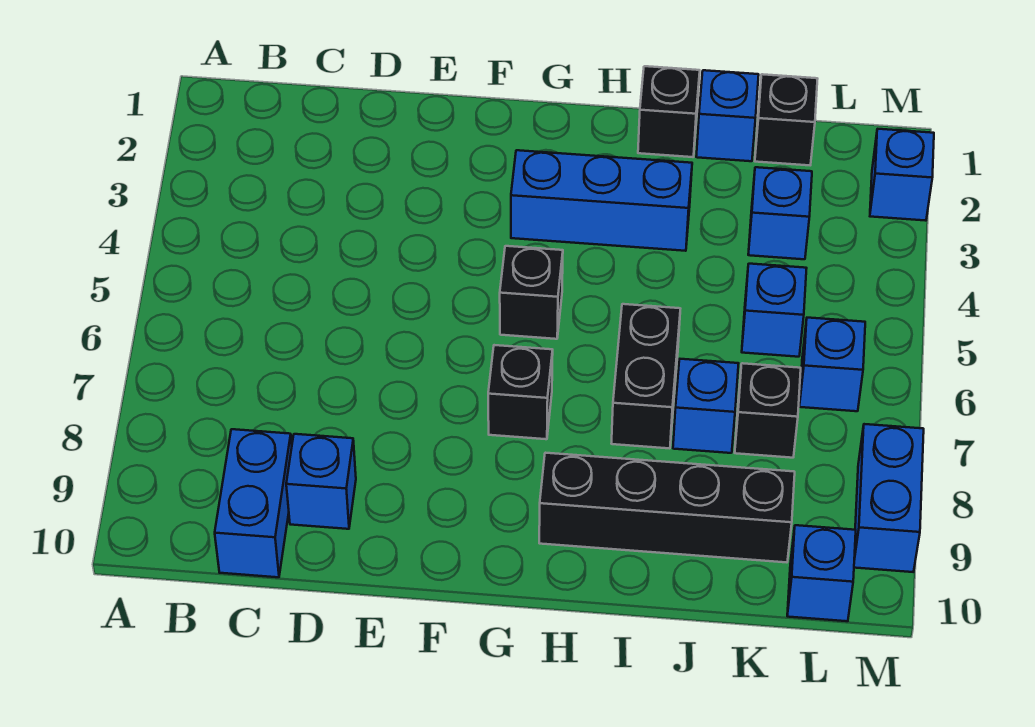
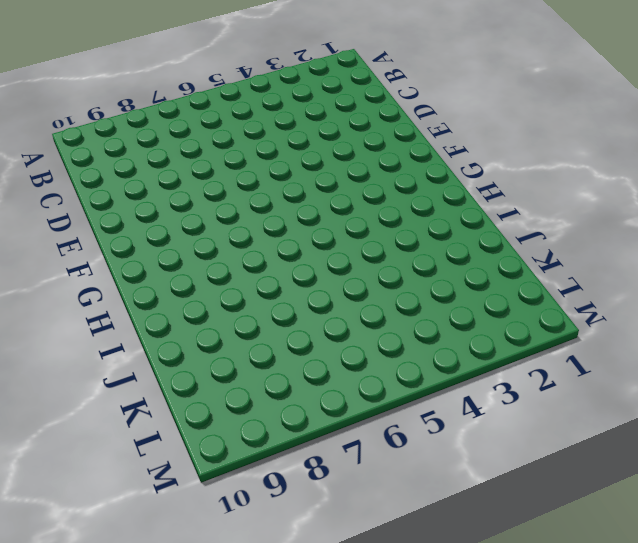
none -> blue brick C9:C10 level 1
none -> blue brick D9 level 1
none -> blue brick G3:I3 level 1

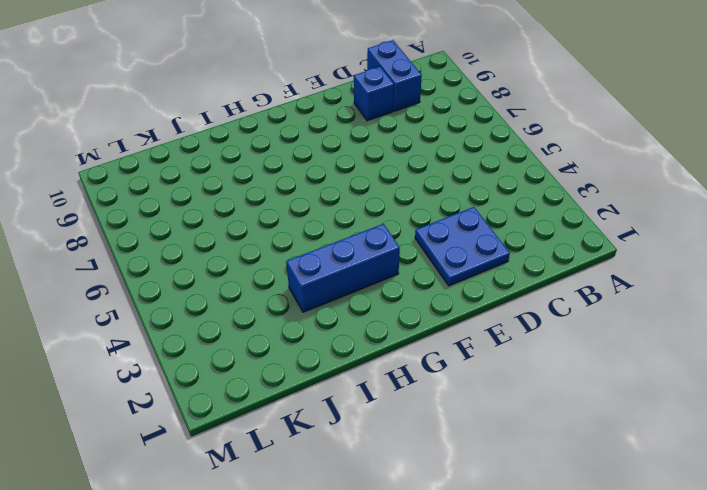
blue plate D2:E3 level 1 -> none
none -> black brick G5 level 1
none -> black brick G7 level 1
none -> black brick H9:K9 level 1

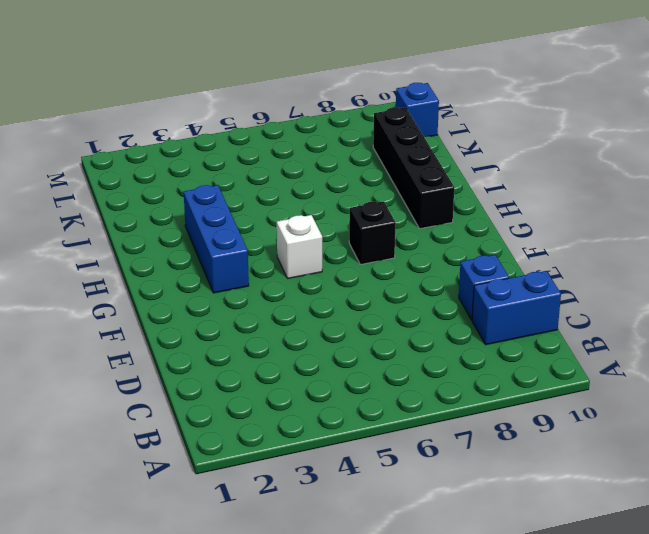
white brick G5 level 1 -> black brick G5 level 1
none -> black brick I1 level 1
none -> black brick I6:I7 level 1
none -> blue brick J1 level 1

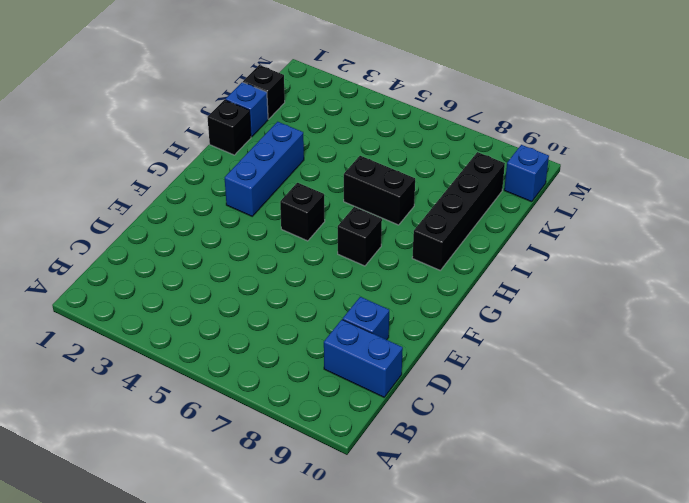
none -> blue brick J7 level 1
none -> blue brick K3 level 1
none -> blue brick K5 level 1

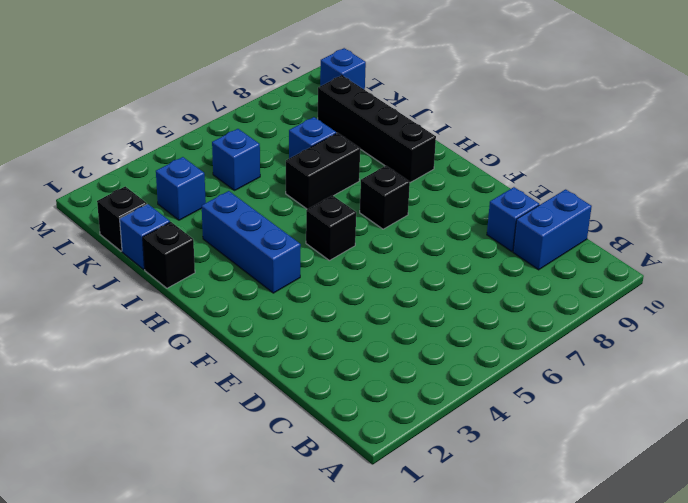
none -> black brick K7 level 1
none -> blue brick L6 level 1
none -> blue brick M2 level 1

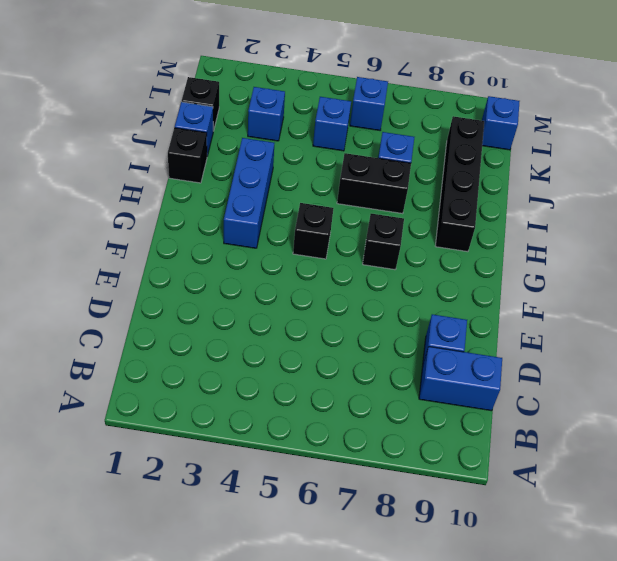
none -> black brick K7 level 1
none -> blue brick M2 level 1
none -> blue brick M8:M9 level 1

